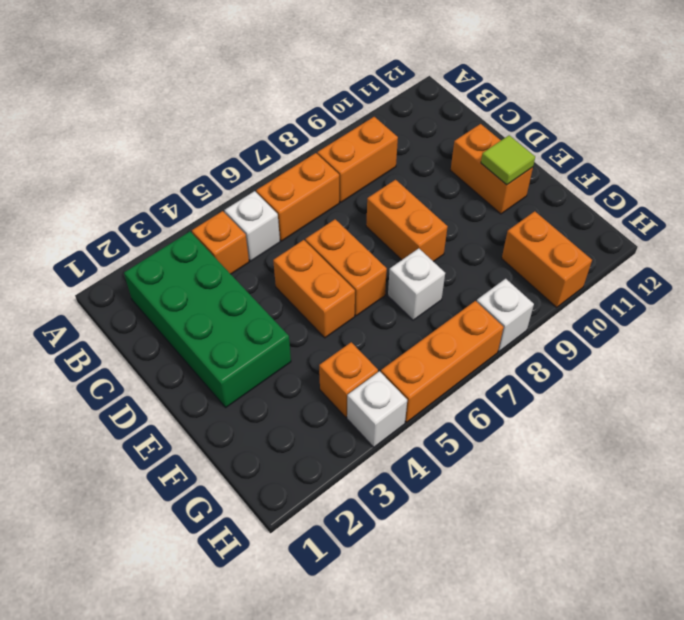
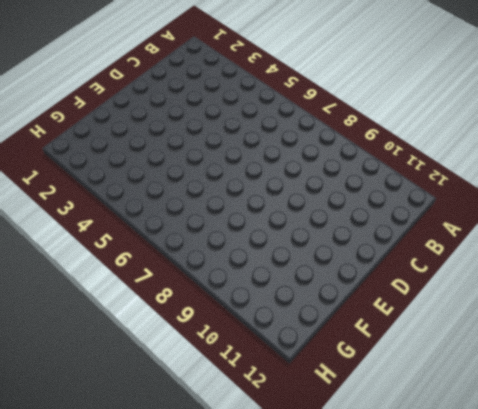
none -> green brick B2:E3 level 1
none -> orange brick B4 level 1
none -> white brick B5 level 1

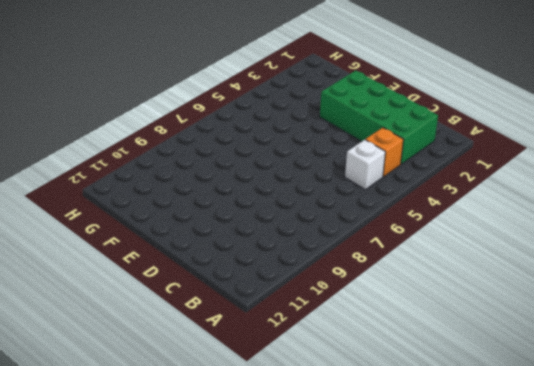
none -> orange brick B6:B7 level 1
none -> orange brick B8:B9 level 1
none -> orange brick D5:E5 level 1

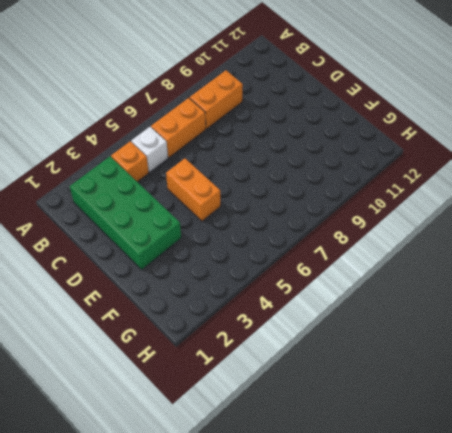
none -> orange brick D6:E6 level 1
none -> orange brick D8:E8 level 1
none -> orange brick D11:E11 level 1

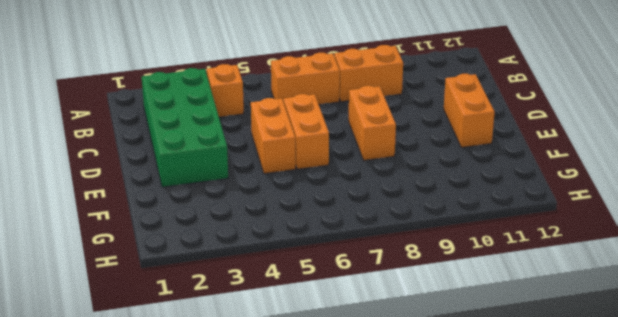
none -> white brick B5 level 1
none -> white brick F7 level 1
none -> orange brick G4 level 1

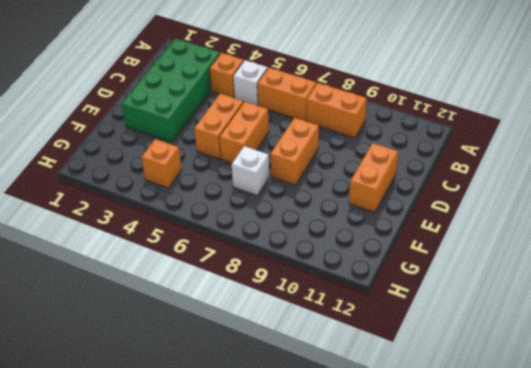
none -> orange brick G10:H10 level 1
none -> white brick H4 level 1
none -> orange brick H5:H7 level 1

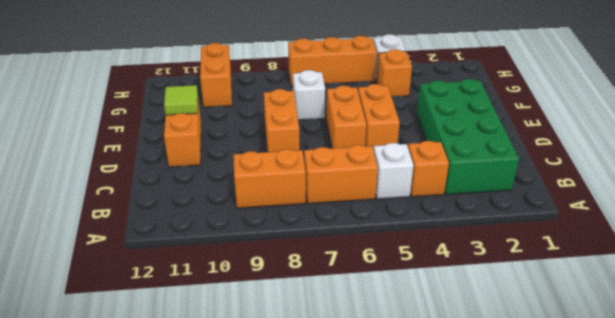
none -> white brick H8 level 1

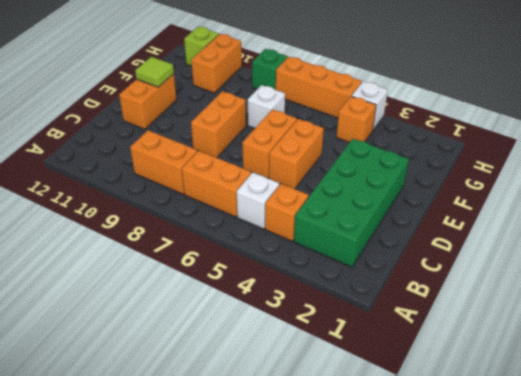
green brick H8 level 1 -> white brick H8 level 1
lime brick H11 level 1 -> none

